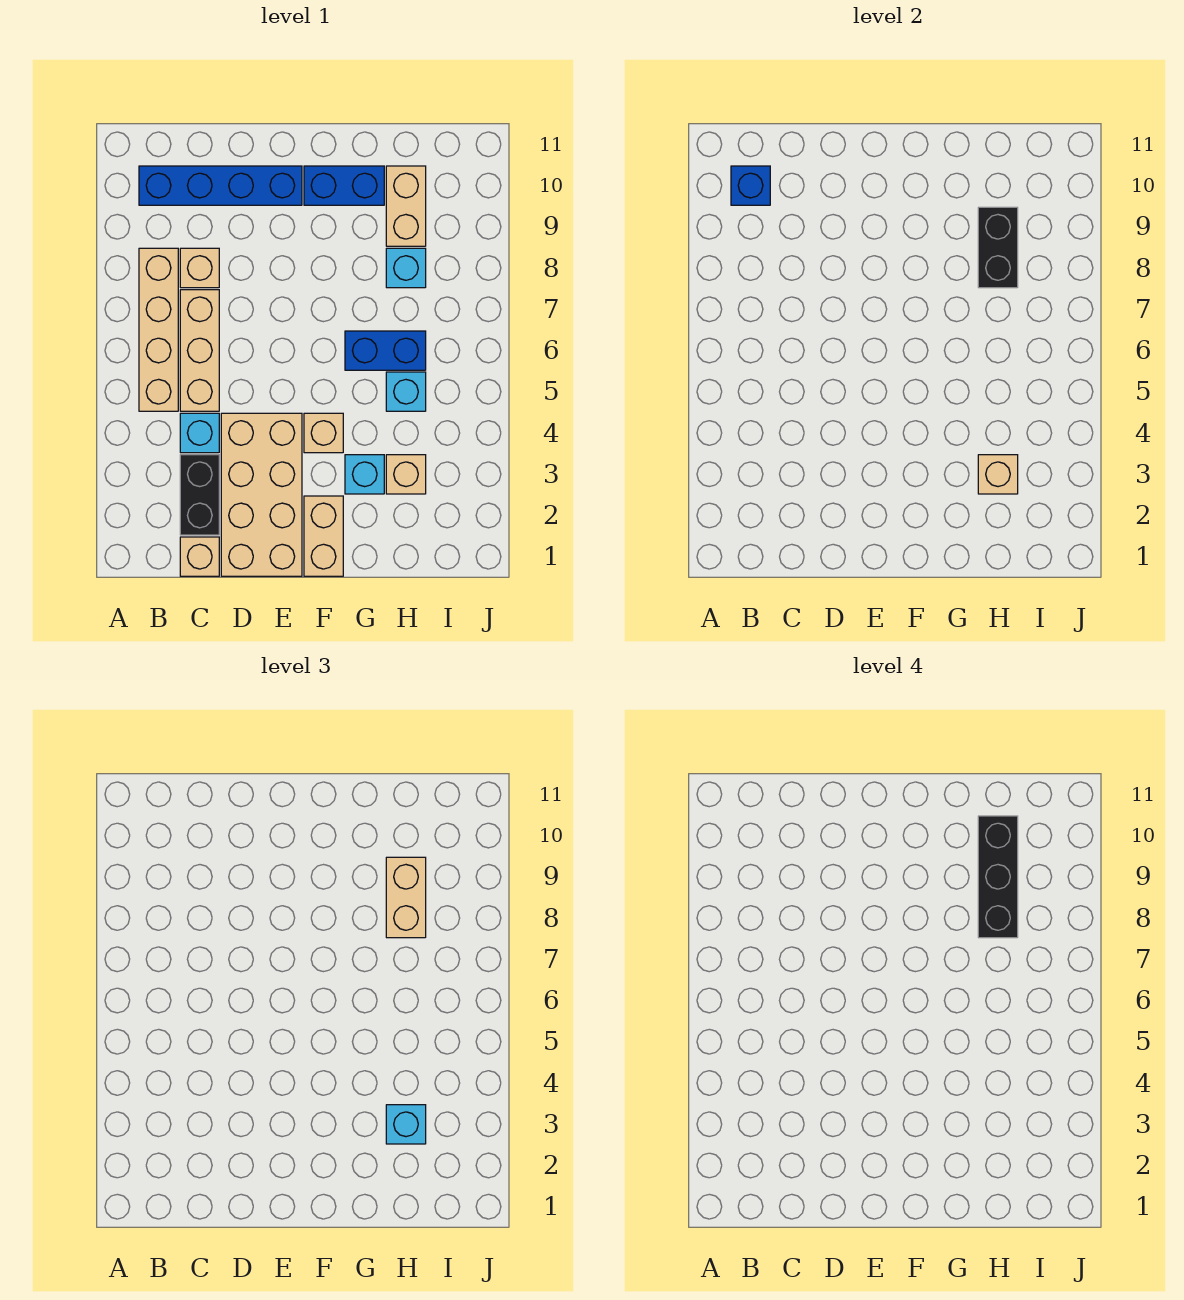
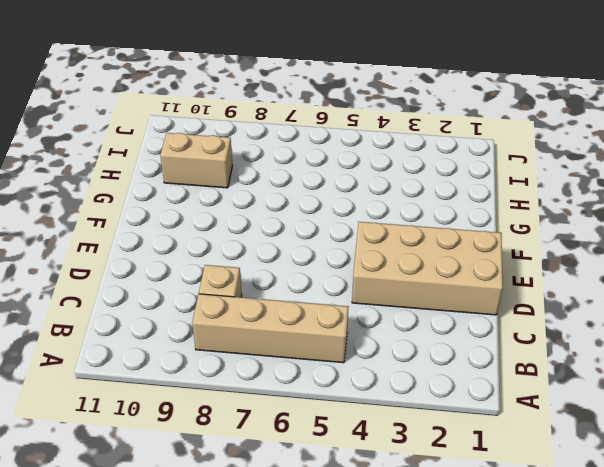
none -> blue brick B10:E10 level 1
none -> tan brick C1 level 1
none -> black brick C2:C3 level 1

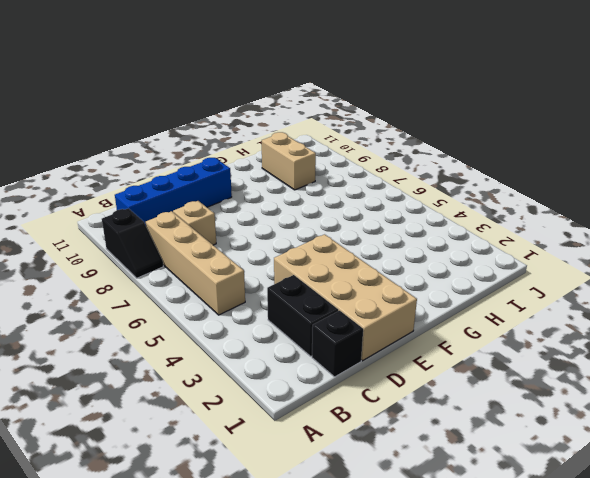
black slope A8:A9 level 1 top 9 -> none
black brick C1 level 1 -> tan brick C1 level 1
none -> cyan brick C4 level 1
none -> tan brick C5:C7 level 1
none -> tan brick F1:F2 level 1

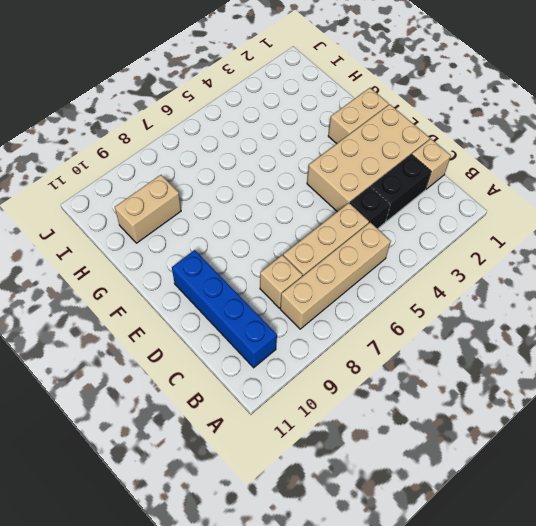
black brick C4 level 1 -> cyan brick C4 level 1
none -> tan brick F4 level 1
none -> blue brick F10:G10 level 1
none -> cyan brick G3 level 1

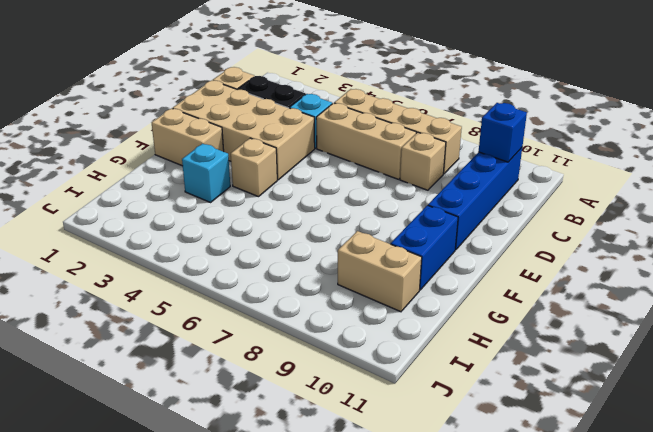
none -> blue brick G6:H6 level 1
none -> tan brick H3 level 1
none -> cyan brick H5 level 1

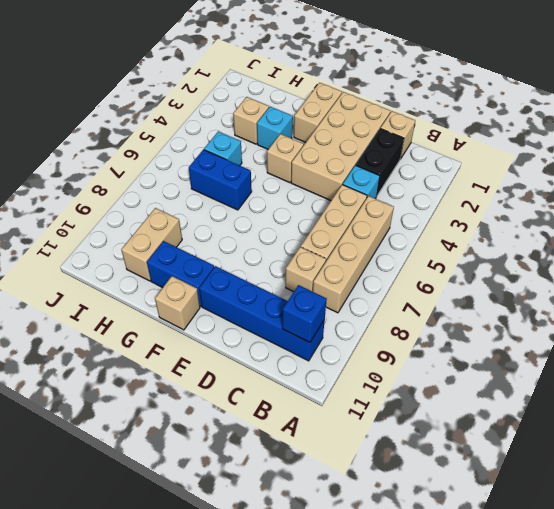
tan brick F11 level 1 -> tan brick H3 level 2
none -> cyan brick H8 level 1
none -> black brick H8:H9 level 2
none -> cyan brick H3 level 3

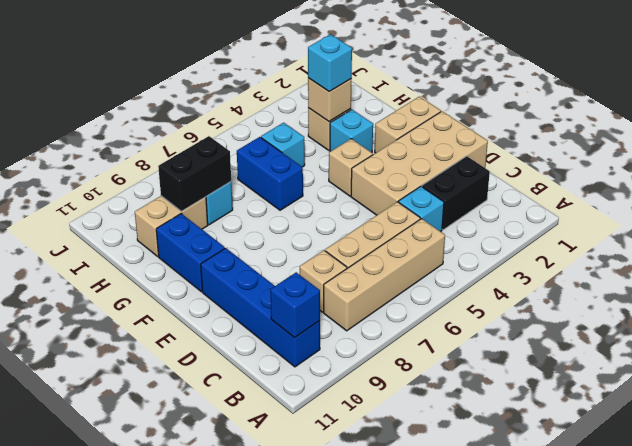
none -> tan brick C1 level 1
none -> tan brick H8:H9 level 3
none -> black brick H8:H10 level 4

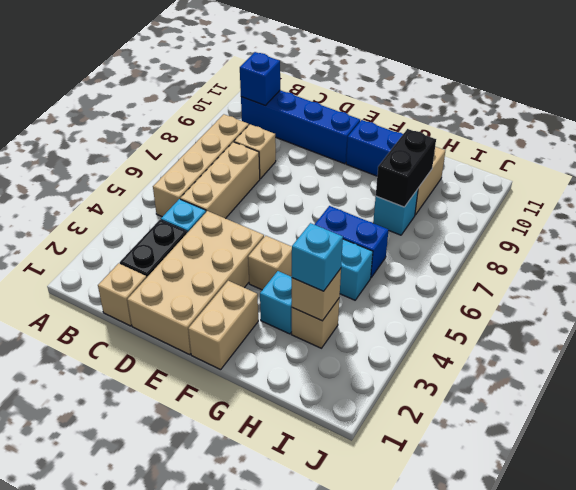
none -> tan brick H8:H9 level 3
none -> black brick H8:H10 level 4

